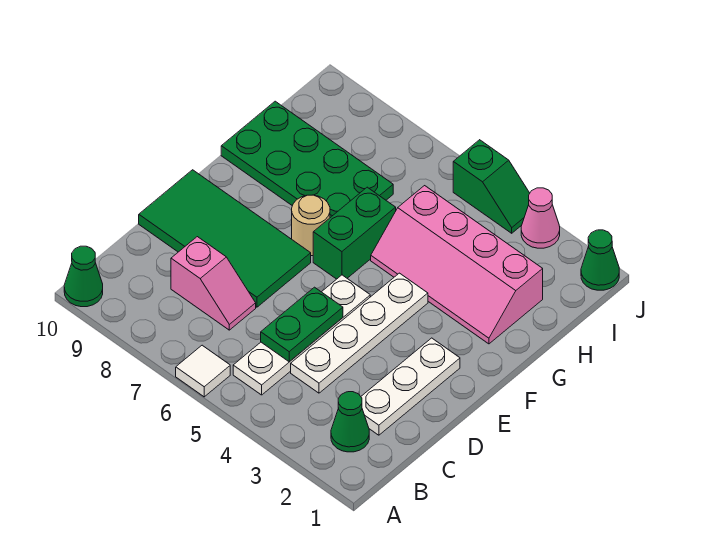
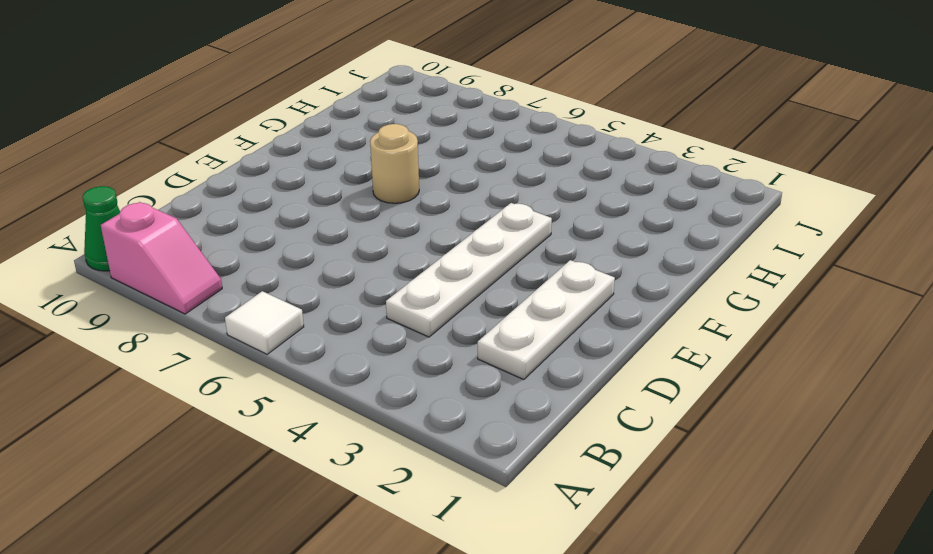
pink slope A8:A9 level 1 top 9 -> pink slope C7:C8 level 1 top 8
none -> green cone B2 level 1
none -> white plate B5:E5 level 1
none -> green tile D7:E10 level 1

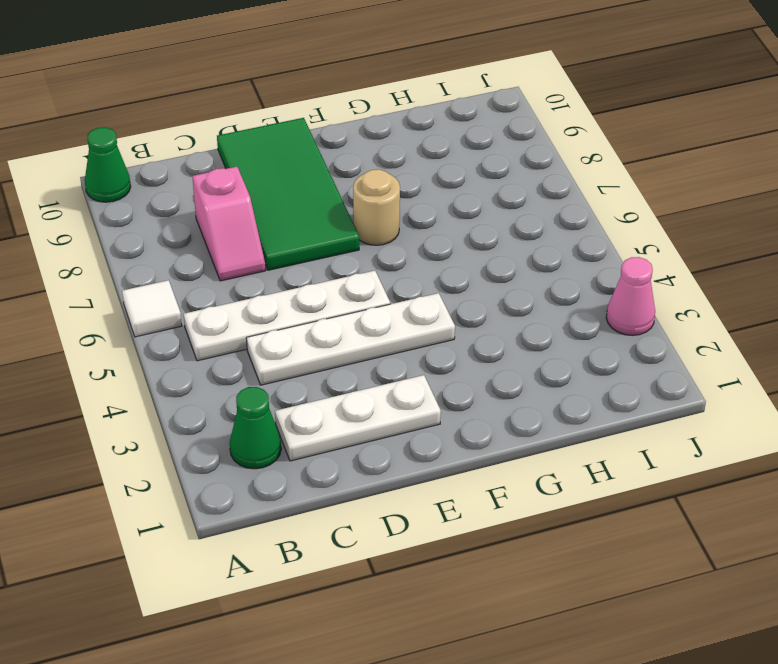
none -> green brick F6:G6 level 1
none -> pink slope G2:H5 level 1 top H
none -> green plate G7:H10 level 1

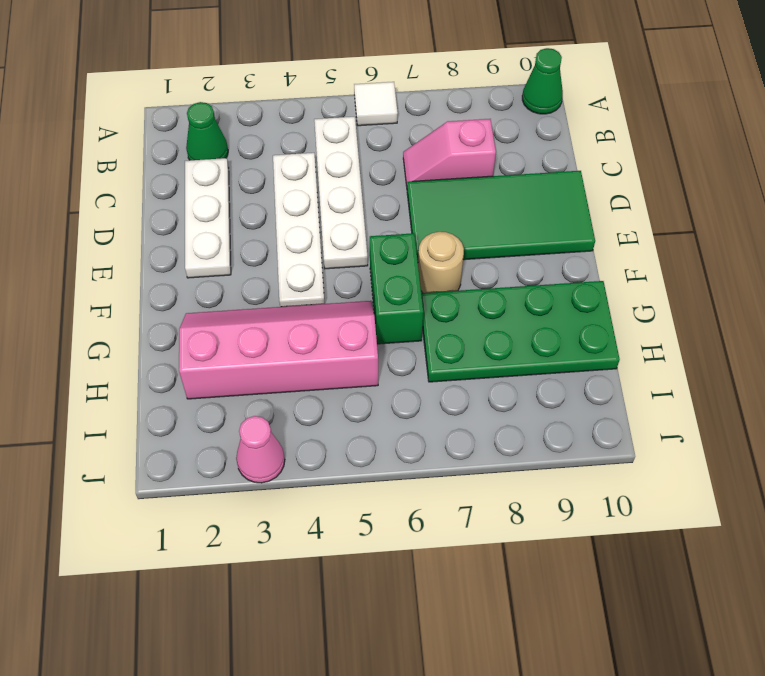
none -> green cone J1 level 1
none -> green slope J4:J5 level 1 top 5
none -> green plate C5:D5 level 2

